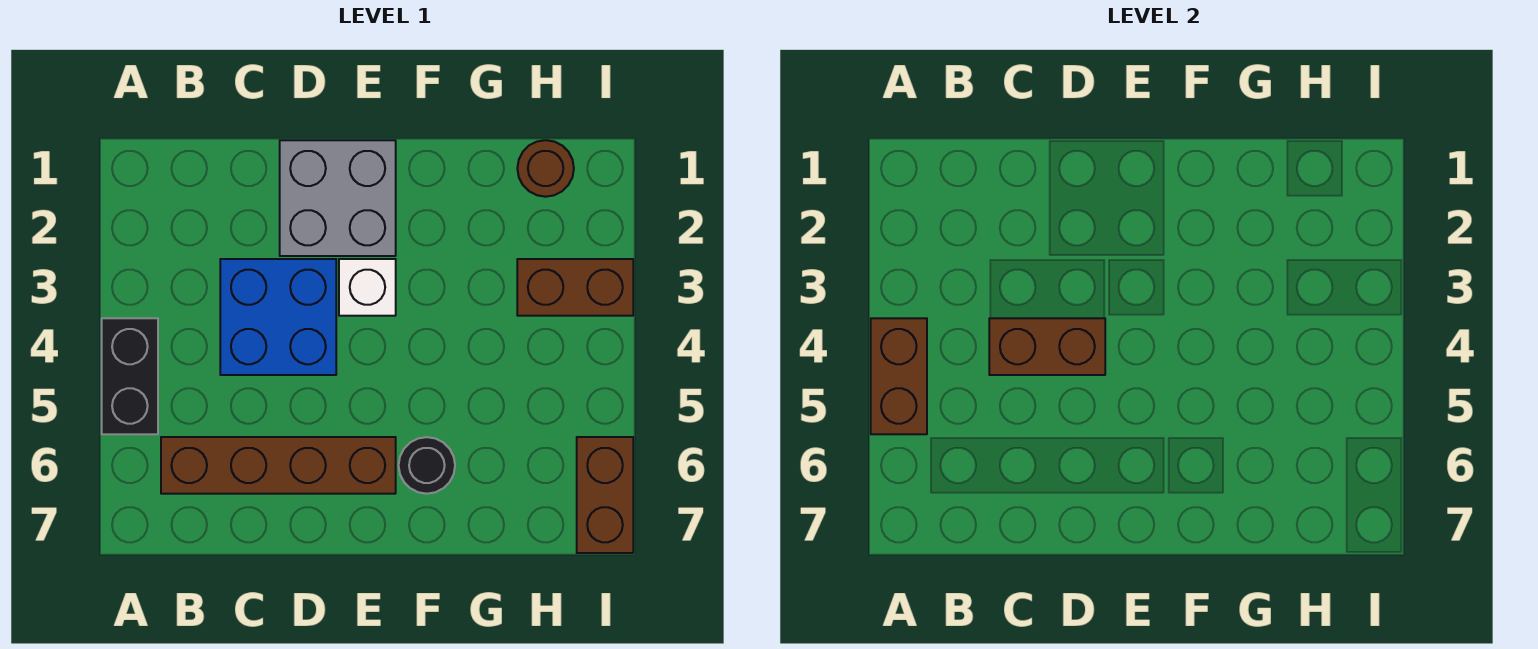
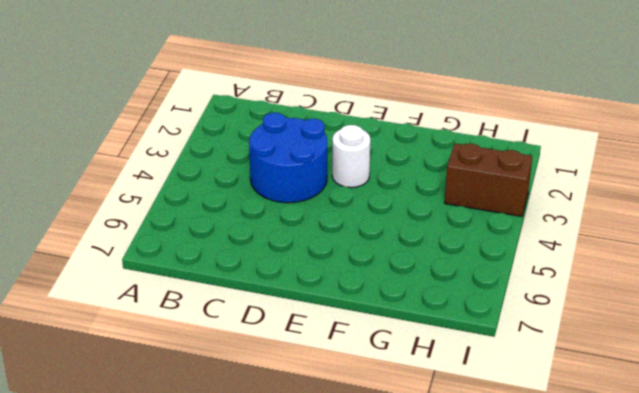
blue round brick C3:D4 level 1 -> blue brick C3:D4 level 1
white round brick E3 level 1 -> white brick E3 level 1
none -> black brick A4:A5 level 1
none -> brown brick B6:E6 level 1

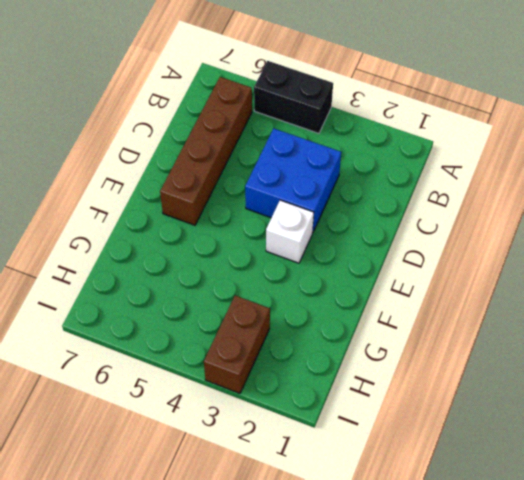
none -> grey brick D1:E2 level 1
none -> black round brick F6 level 1

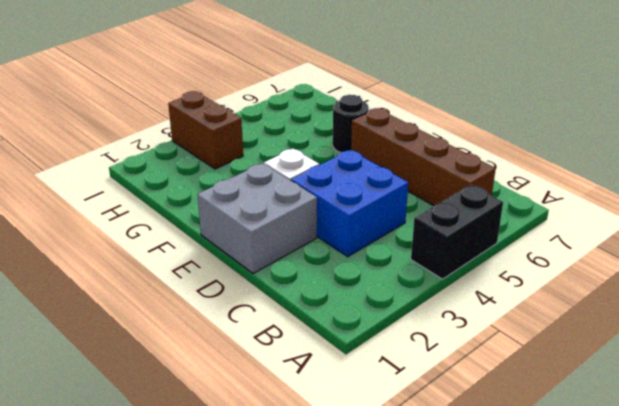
none -> brown round brick H1 level 1
none -> brown brick I6:I7 level 1

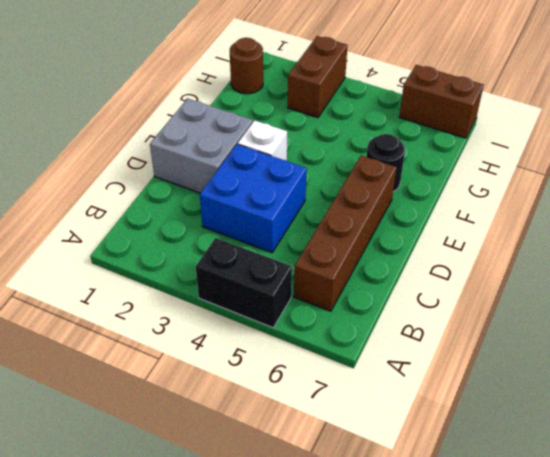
none -> brown brick A4:A5 level 2
none -> brown brick C4:D4 level 2

